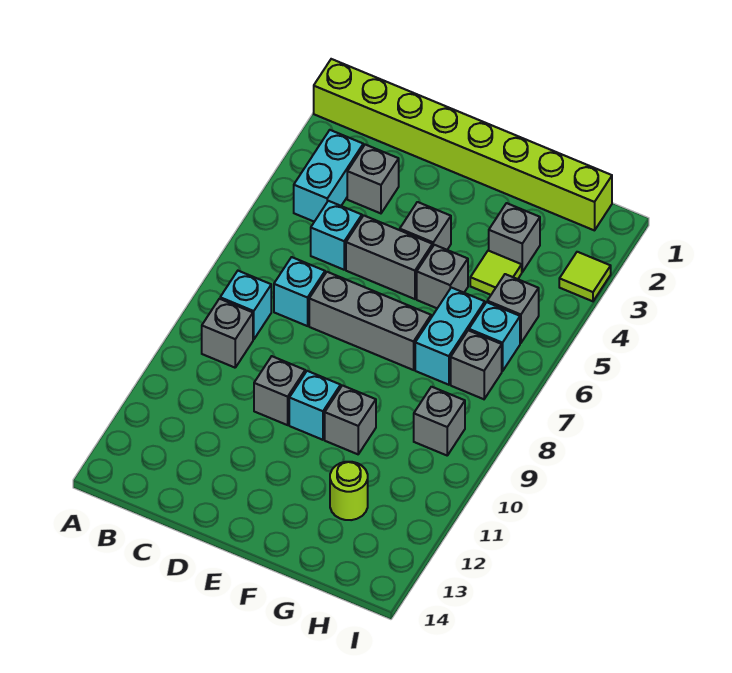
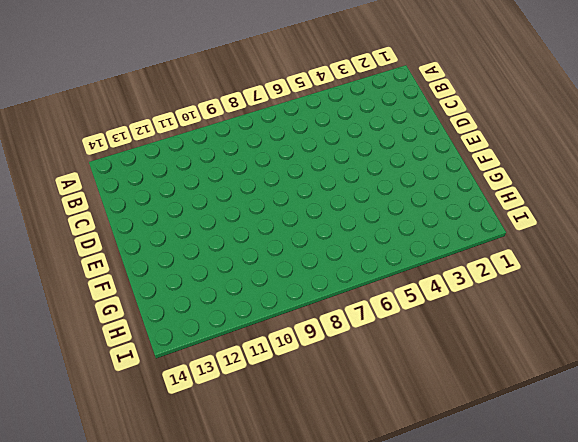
none -> lime brick A1:H1 level 1
none -> cyan brick B3:B4 level 1
none -> cyan brick B8 level 1

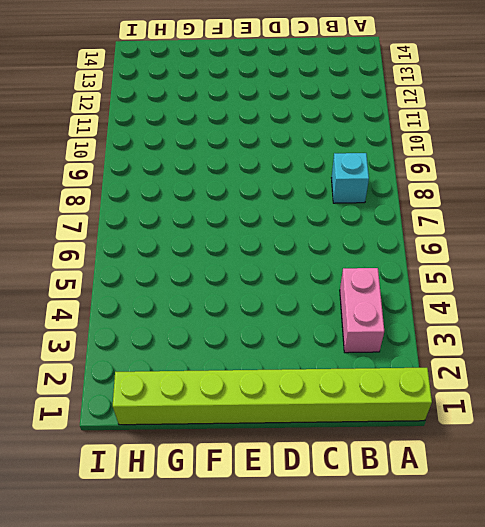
pink brick B3:B4 level 1 -> cyan brick B3:B4 level 1
none -> grey brick B9 level 1
none -> grey brick C3 level 1
none -> cyan brick C5 level 1

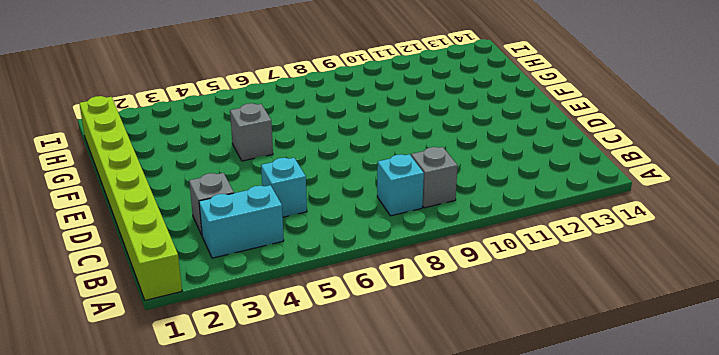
none -> cyan brick C7 level 1
none -> grey brick D5:E5 level 1
none -> grey brick D7:F7 level 1

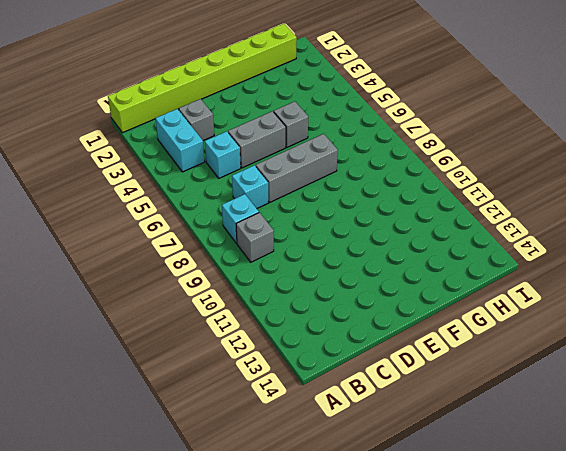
none -> grey brick D10 level 1
none -> grey brick E4 level 1
none -> cyan brick E10 level 1

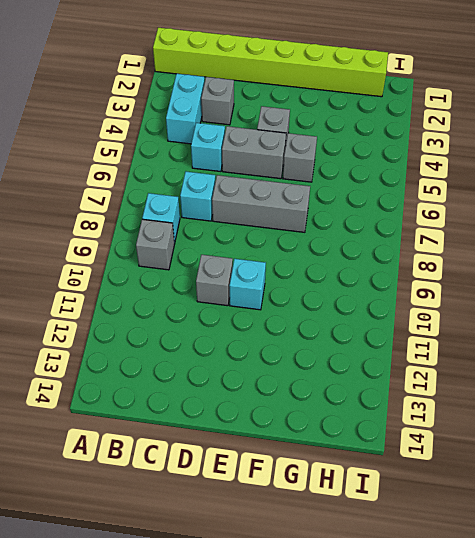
none -> grey brick F10 level 1
none -> grey brick G3 level 1
none -> lime tile G4 level 1

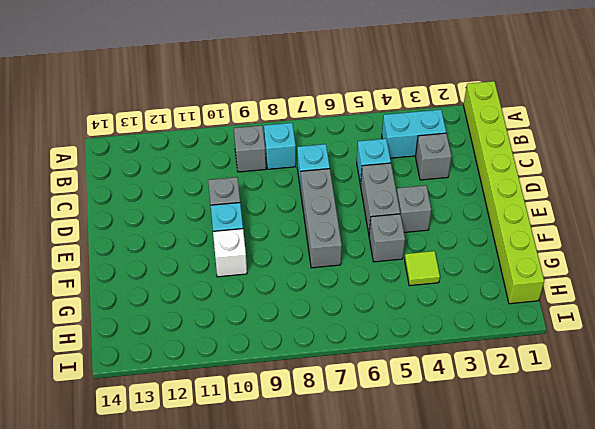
white brick F10 level 1 -> grey brick F10 level 1
none -> grey brick G3 level 1
none -> cyan brick G6:G7 level 1
none -> lime round brick G12 level 1

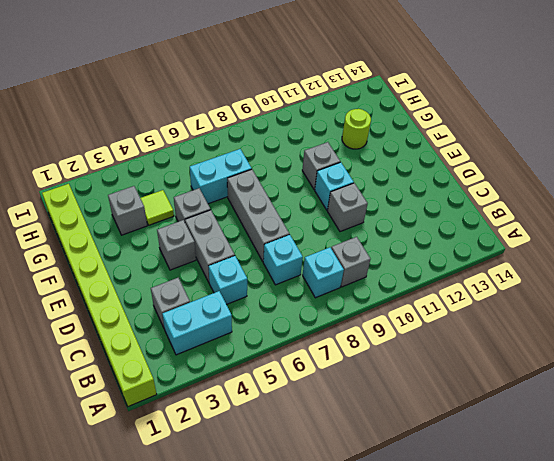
none -> grey brick H5 level 1
none -> cyan brick H6 level 1
none -> grey brick H7 level 1

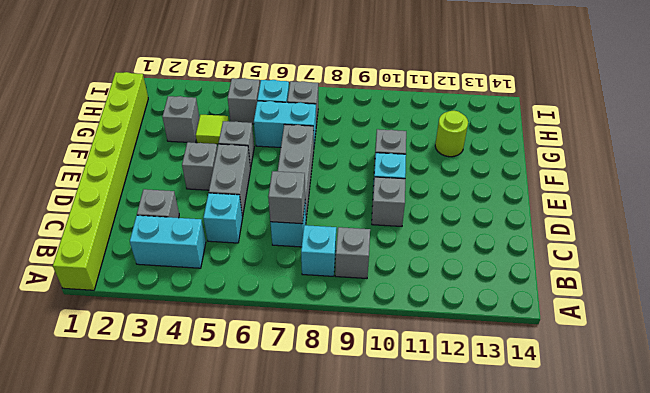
grey brick C7 level 2 -> grey brick H9 level 1
none -> lime tile I3 level 1

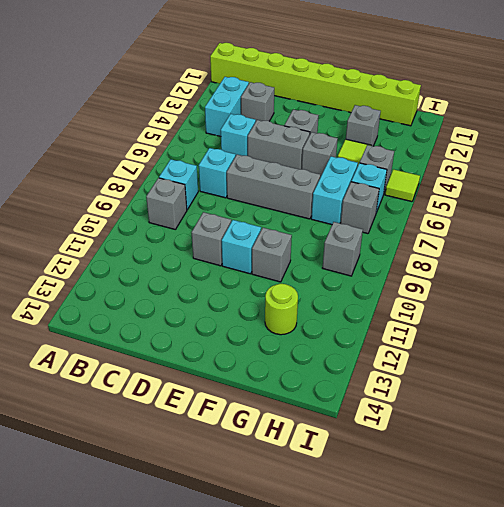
lime tile I5 level 1 -> lime tile I3 level 1

